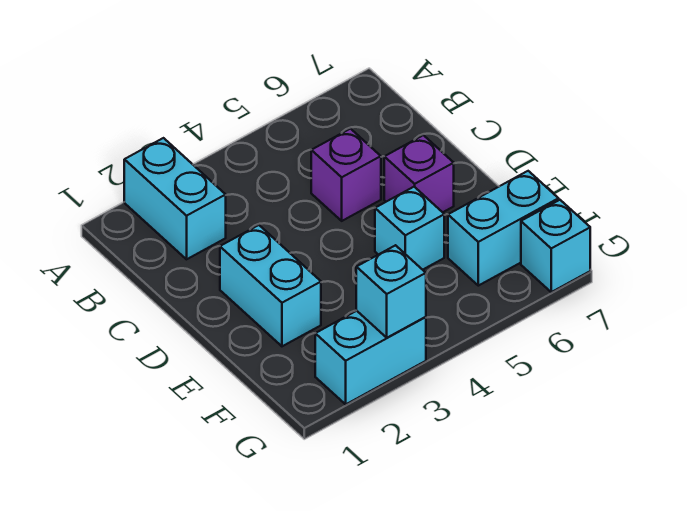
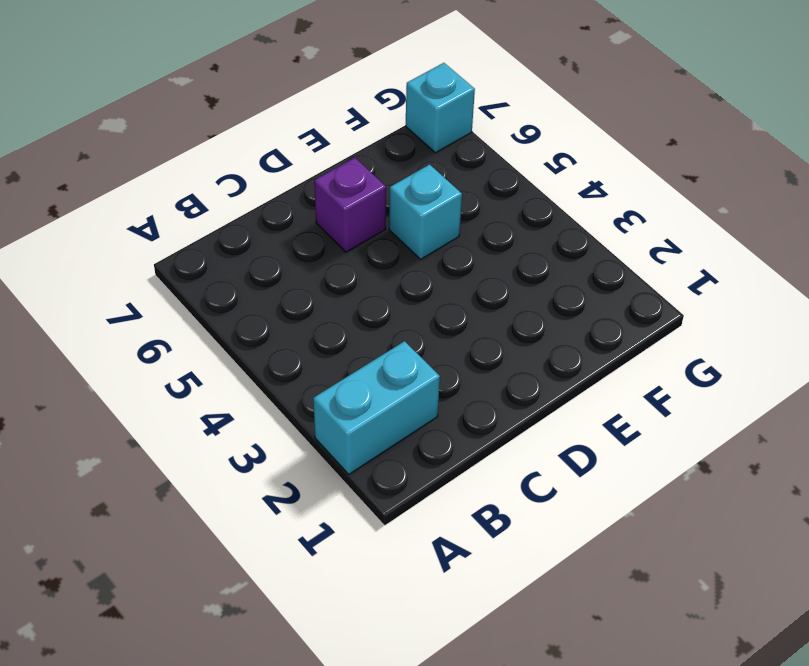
none -> purple brick C5 level 1
none -> cyan brick D2:E2 level 1

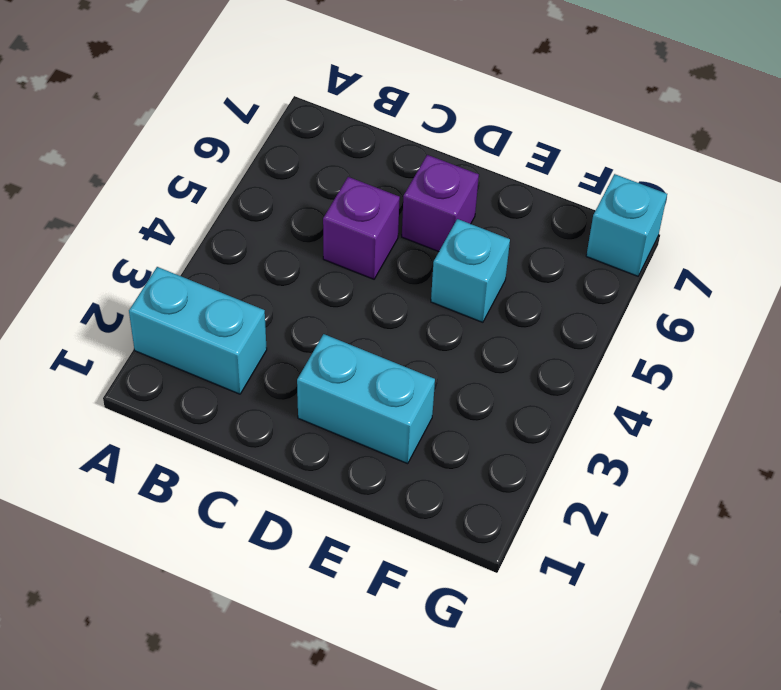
none -> cyan brick F6:F7 level 1
none -> cyan brick G2:G3 level 1

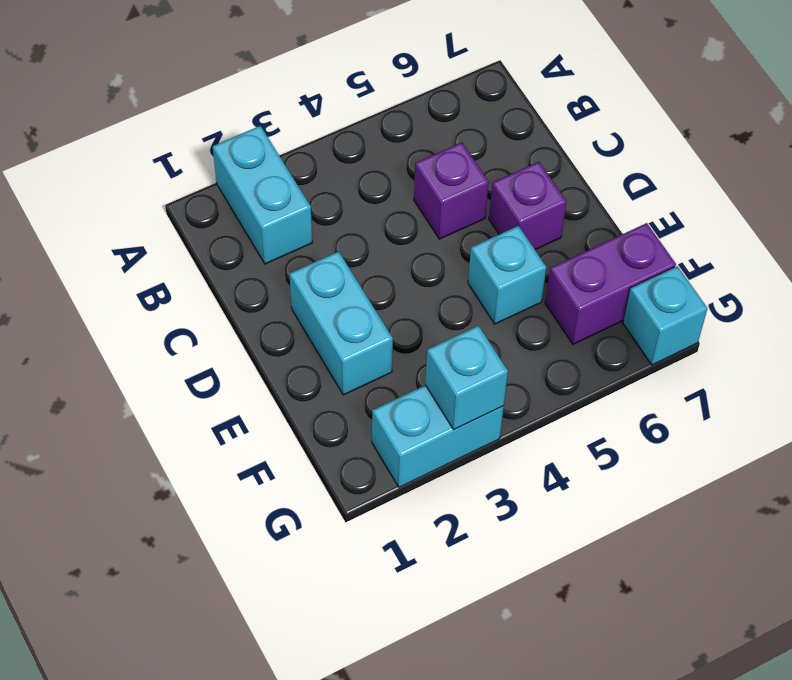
purple brick F6:F7 level 1 -> cyan brick F6:F7 level 1

